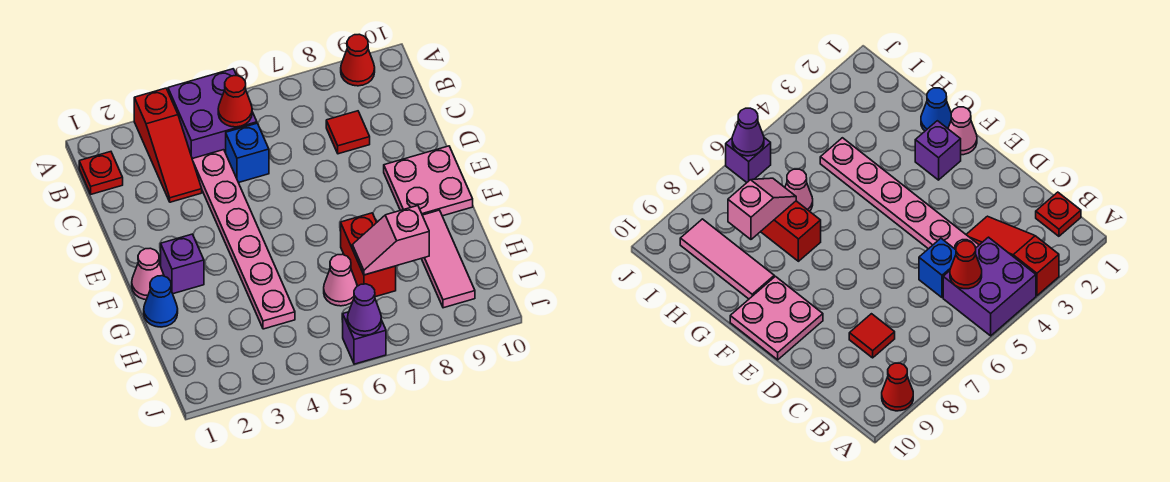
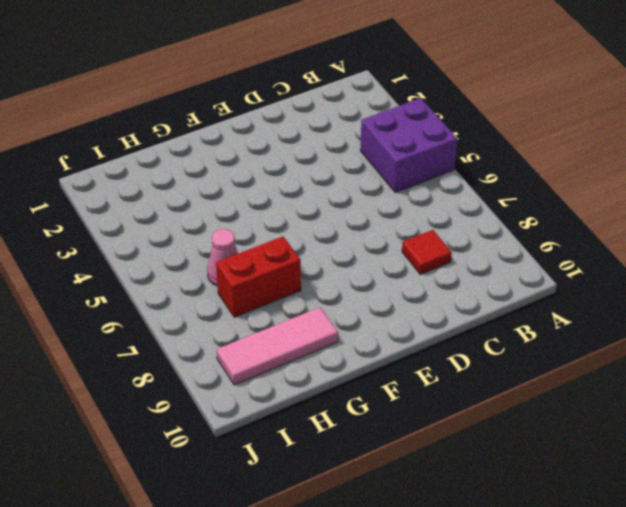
none -> red slope A3:C3 level 1 top A
none -> red cone A9 level 1
none -> red plate B1 level 1

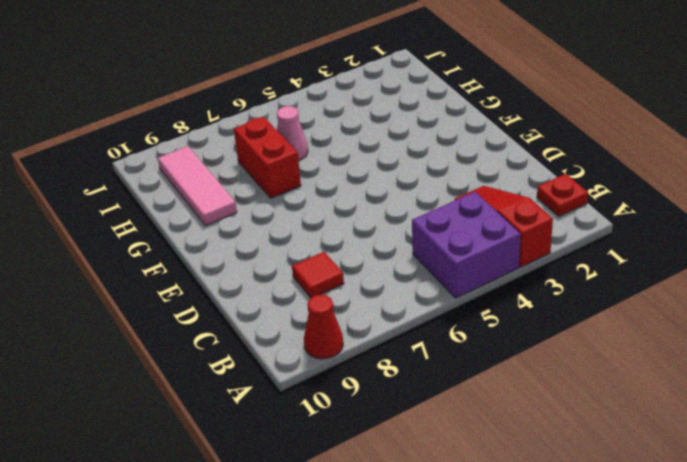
none -> pink plate C4:H4 level 1
none -> blue brick C5 level 1
none -> pink plate E9:F10 level 1

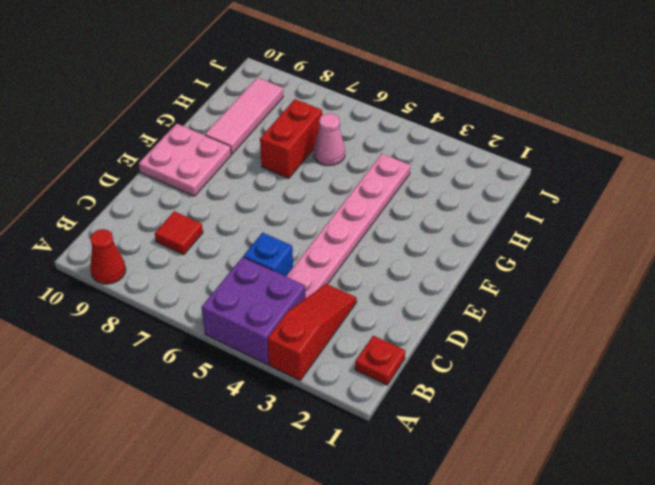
none -> pink cone F1 level 1
none -> purple brick F2 level 1
none -> blue cone G1 level 1

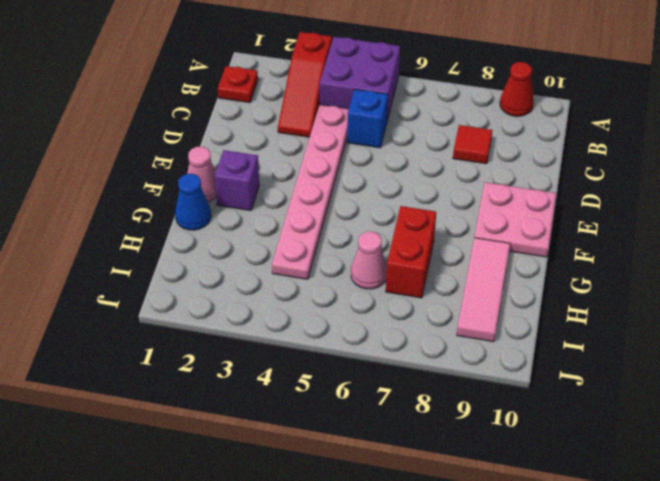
none -> purple brick J6 level 1
none -> red cone B5 level 2
none -> pink slope H7:H8 level 2 top 8

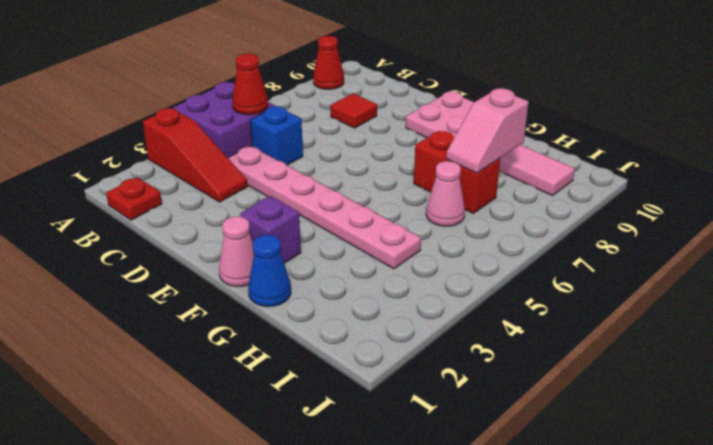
none -> purple brick J6 level 1
none -> purple cone J6 level 2

